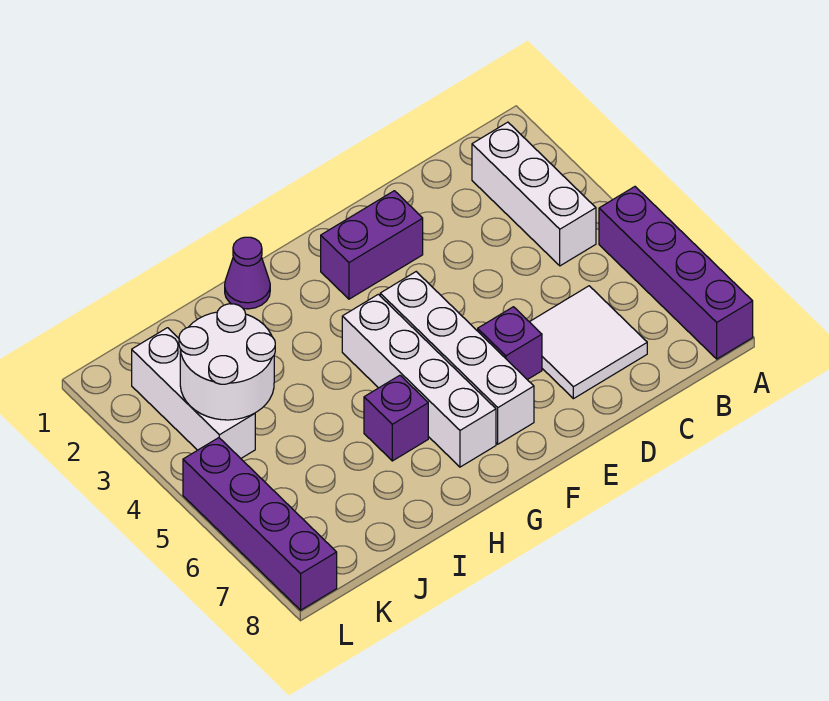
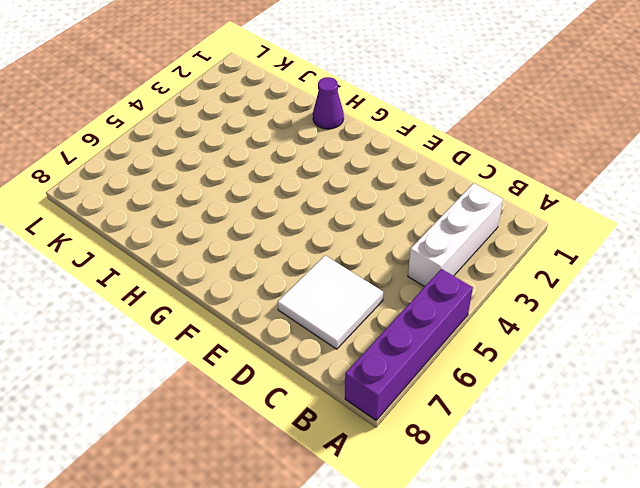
none -> purple brick E2:F2 level 1
none -> purple brick E6 level 1
none -> white brick F4:F7 level 1

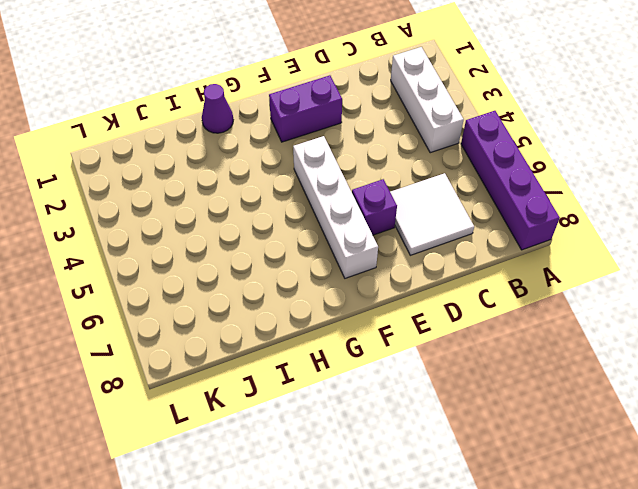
none -> white brick G4:G7 level 1
none -> purple brick H6 level 1
none -> white brick K2:K4 level 1

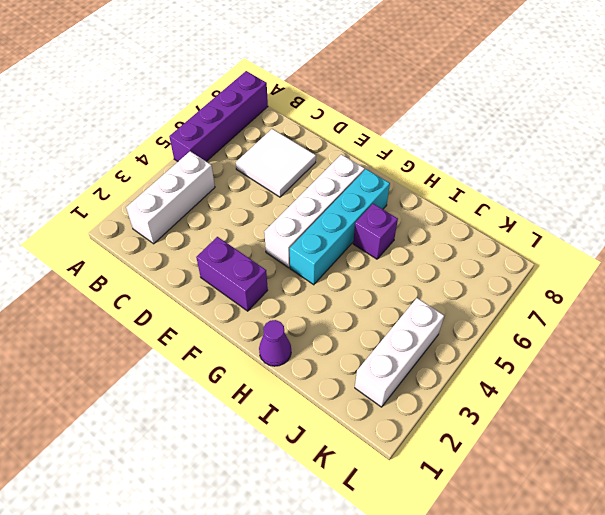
cyan brick G4:G7 level 1 -> white brick G4:G7 level 1
none -> purple brick E6 level 1
none -> purple brick L5:L8 level 1
none -> white round brick J3:K4 level 2

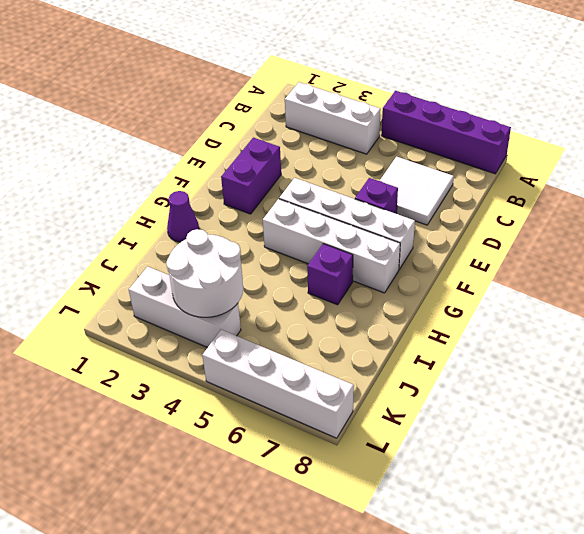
white brick L5:L8 level 1 -> purple brick L5:L8 level 1

